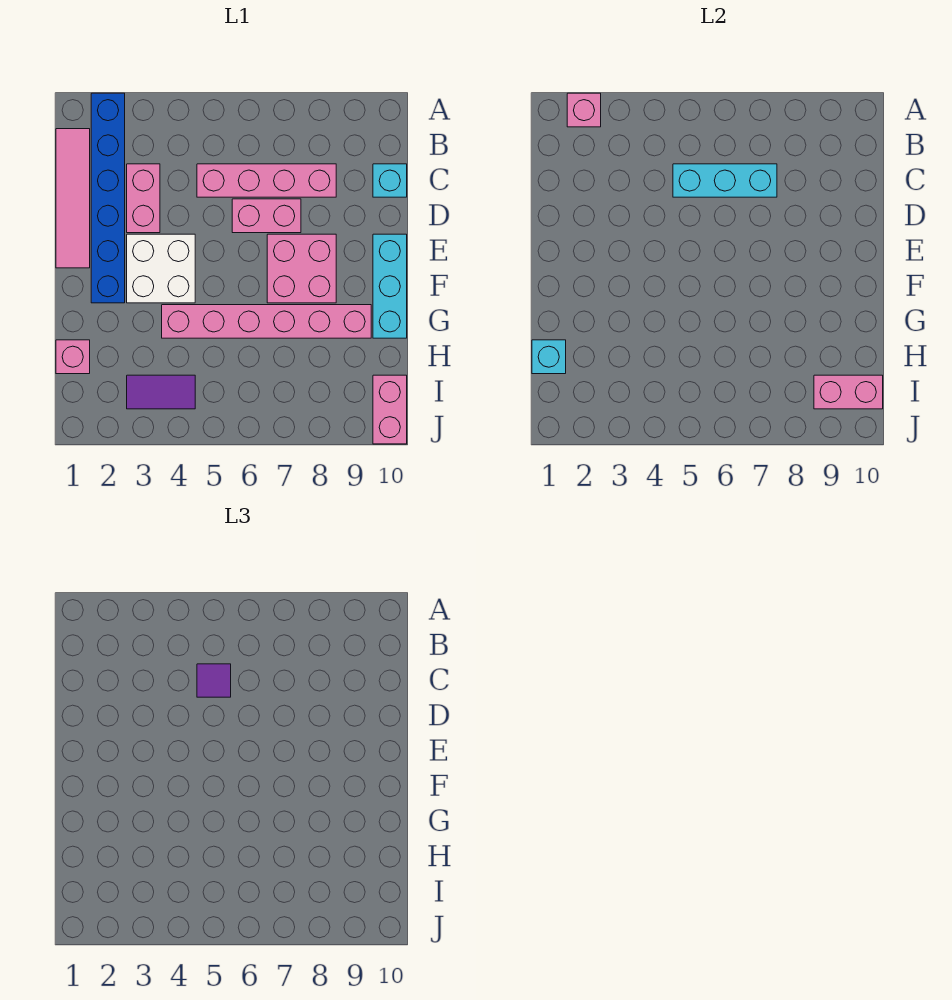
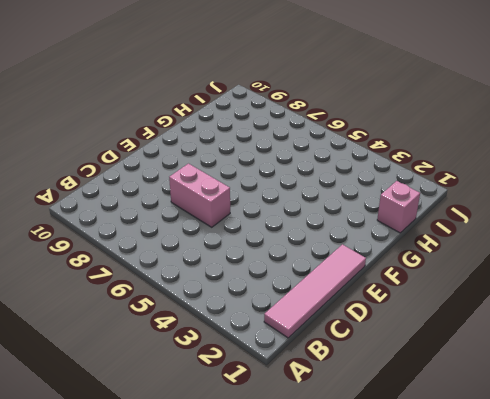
none -> blue brick A2:F2 level 1
none -> pink brick C3:D3 level 1
none -> pink brick C5:C8 level 1

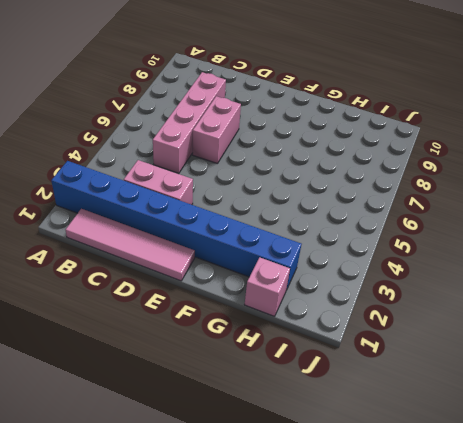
blue brick A2:H2 level 1 -> blue brick A2:F2 level 1
none -> cyan brick C10 level 1
none -> white brick E3:F4 level 1
none -> pink brick E7:F8 level 1

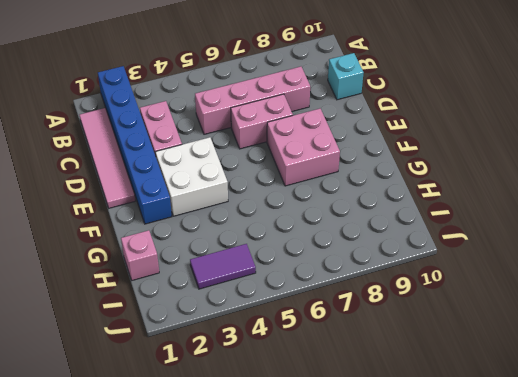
none -> cyan brick E10:G10 level 1
none -> pink brick G4:G9 level 1
none -> pink brick I10:J10 level 1

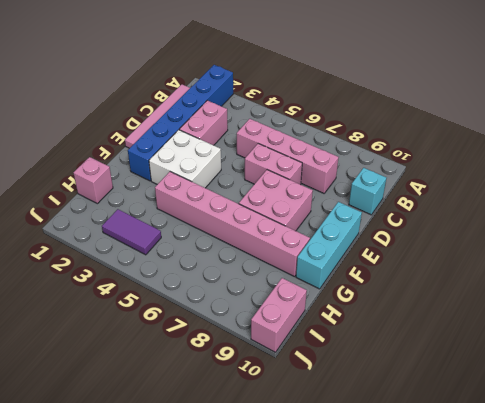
none -> pink brick A2 level 2
none -> cyan brick C5:C7 level 2
none -> cyan brick H1 level 2

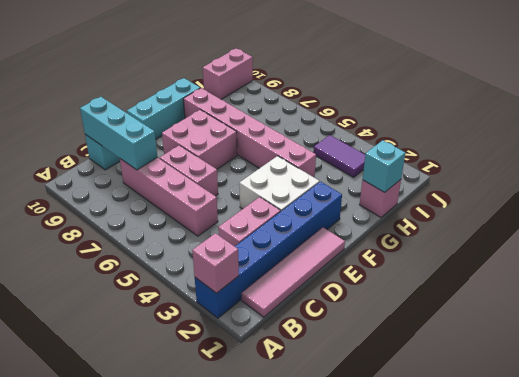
cyan brick C8:C10 level 2 -> cyan brick C5:C7 level 2
none -> pink brick I9:I10 level 2
none -> purple tile C5 level 3

